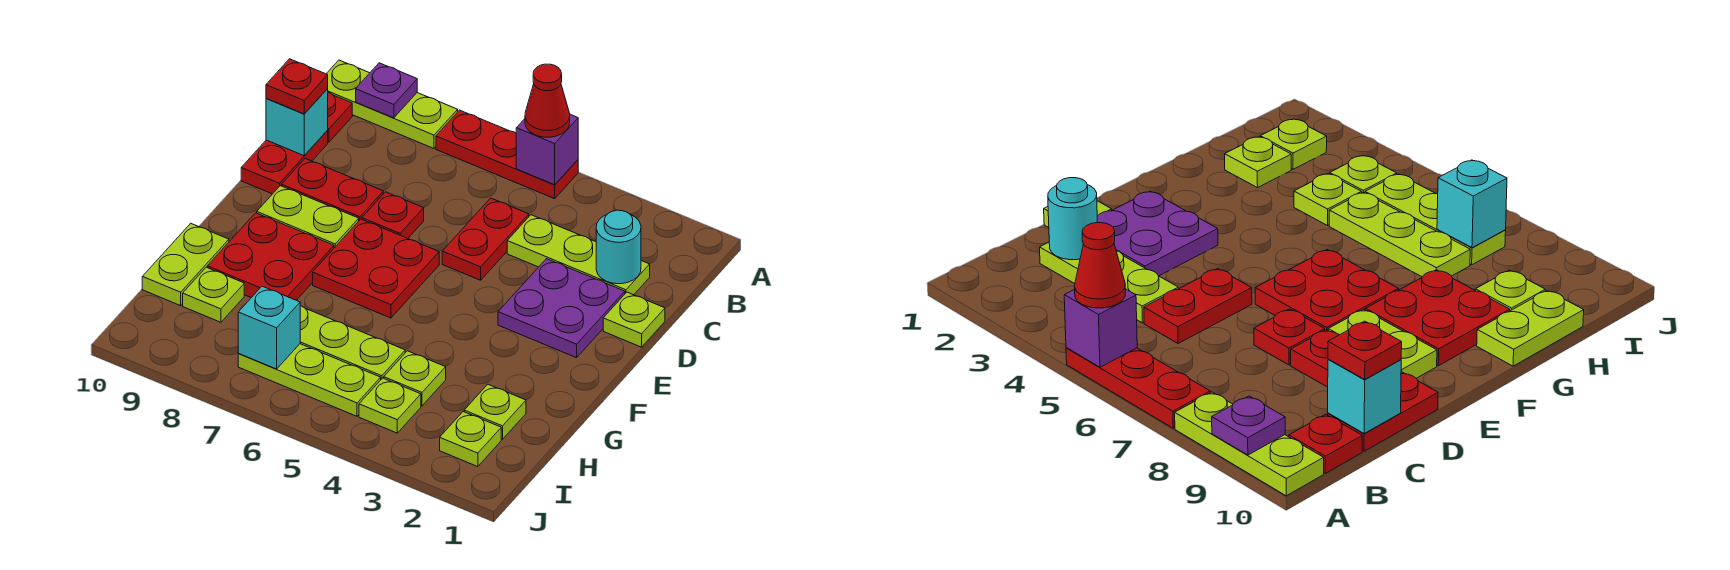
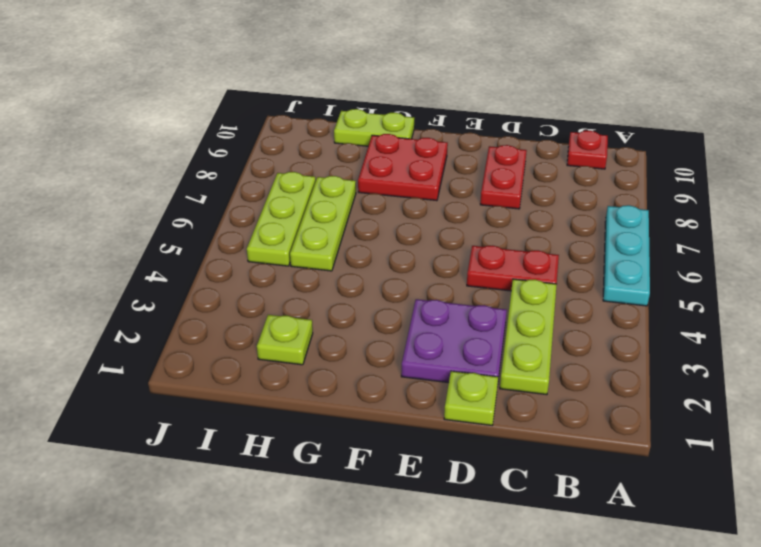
cyan plate A5:A7 level 1 -> red plate A5:A7 level 1
none -> lime plate A8:A10 level 1
none -> red plate C10:D10 level 1
none -> red plate D7 level 1

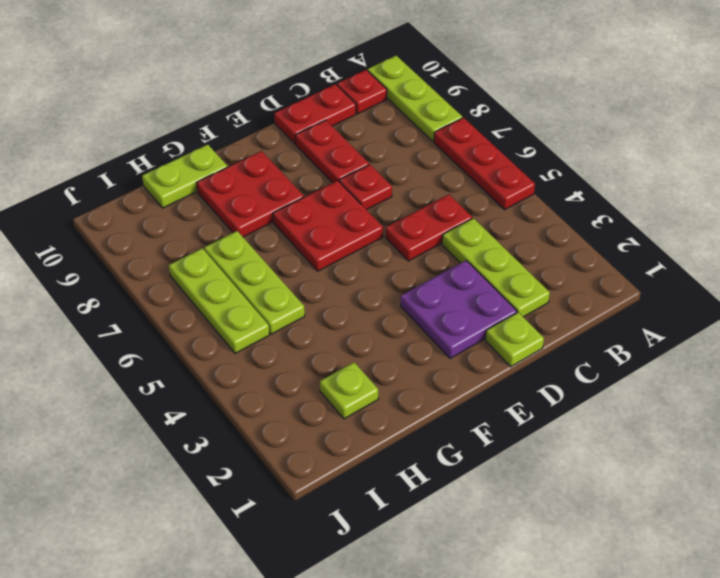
none -> lime plate E8:E9 level 1
none -> lime plate H4 level 1
none -> lime plate H9 level 1

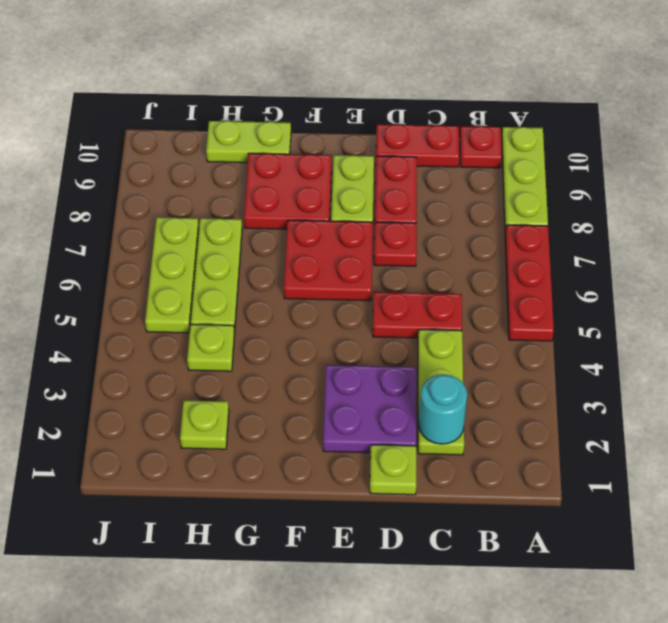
none -> lime plate H9 level 1
none -> lime plate I2 level 1
none -> lime plate I4 level 1

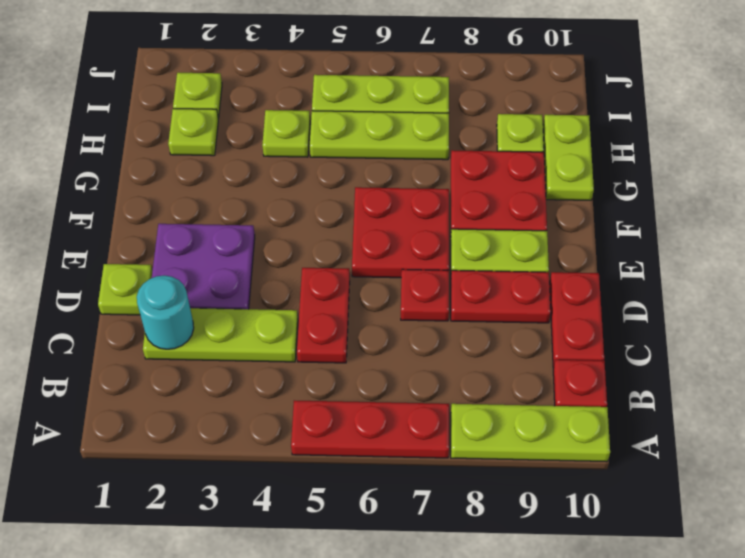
none -> lime plate I4 level 1
none -> purple brick A5 level 2
none -> purple plate A9 level 2

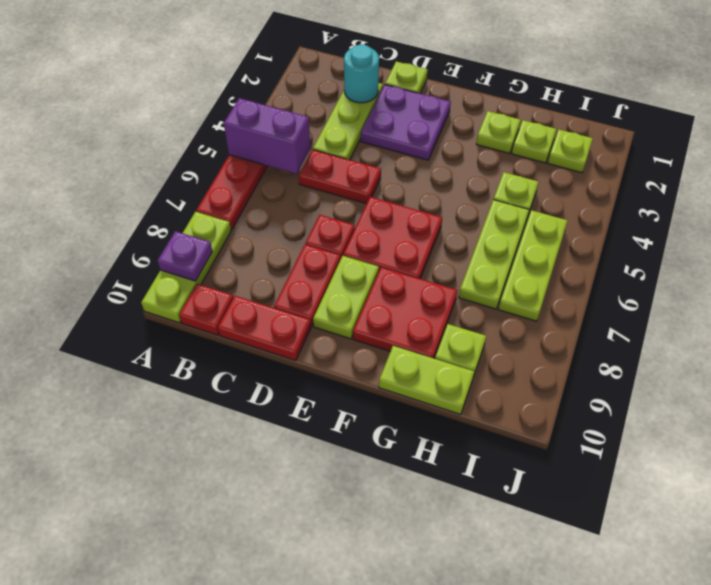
purple brick A5:B5 level 2 -> purple brick A5 level 2
lime plate G2 level 1 -> lime plate I4 level 1
none -> cyan brick C10 level 2
none -> cyan brick I7 level 2
none -> red cone A5 level 3

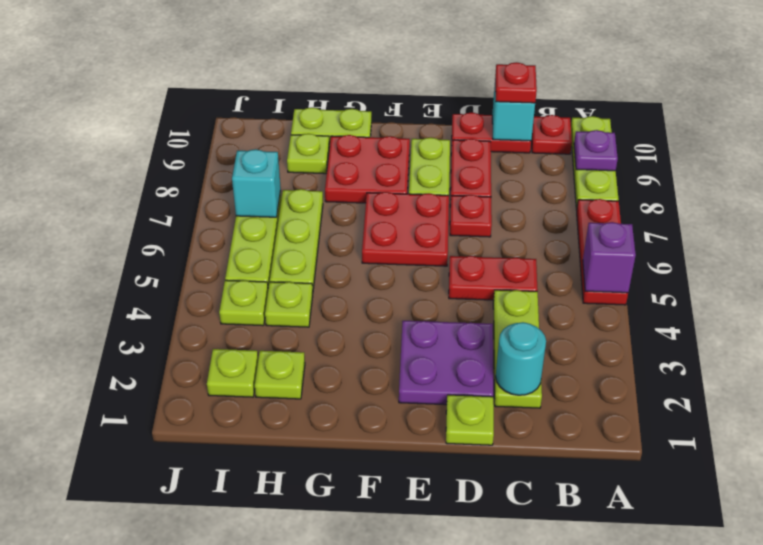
none -> red cone A5 level 3

